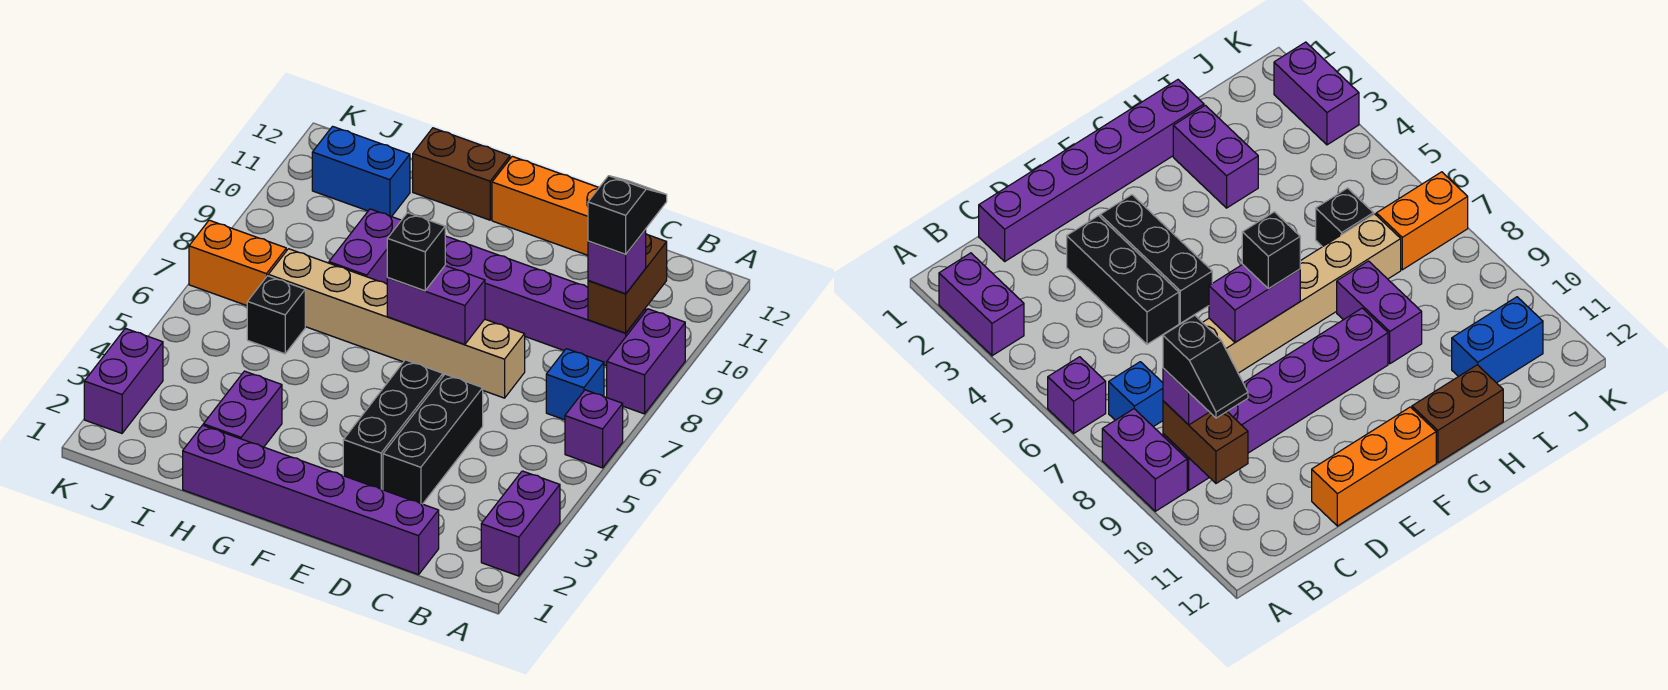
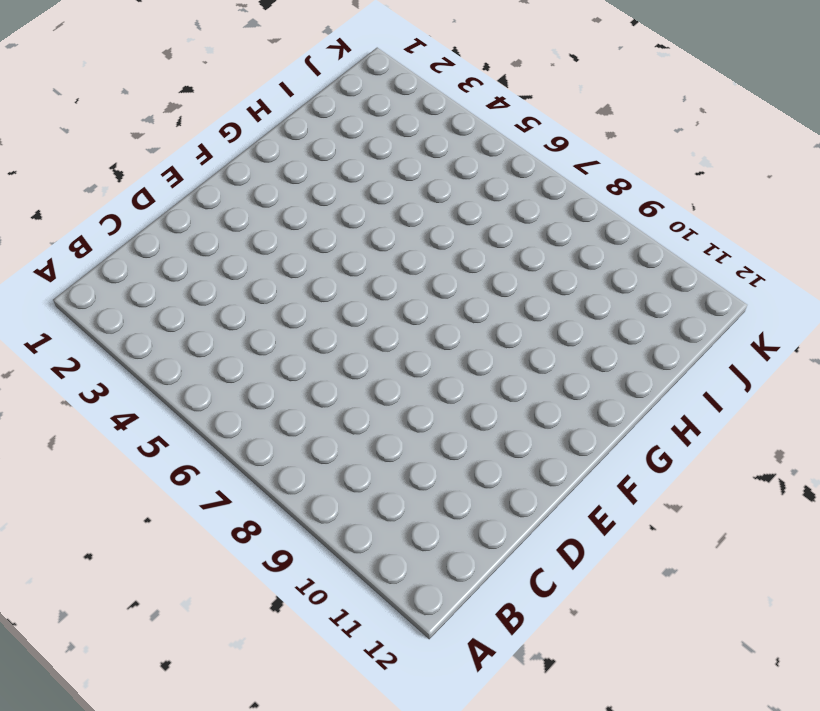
none -> purple brick A2:A3 level 1
none -> purple brick A6 level 1
none -> purple brick A8:A9 level 1

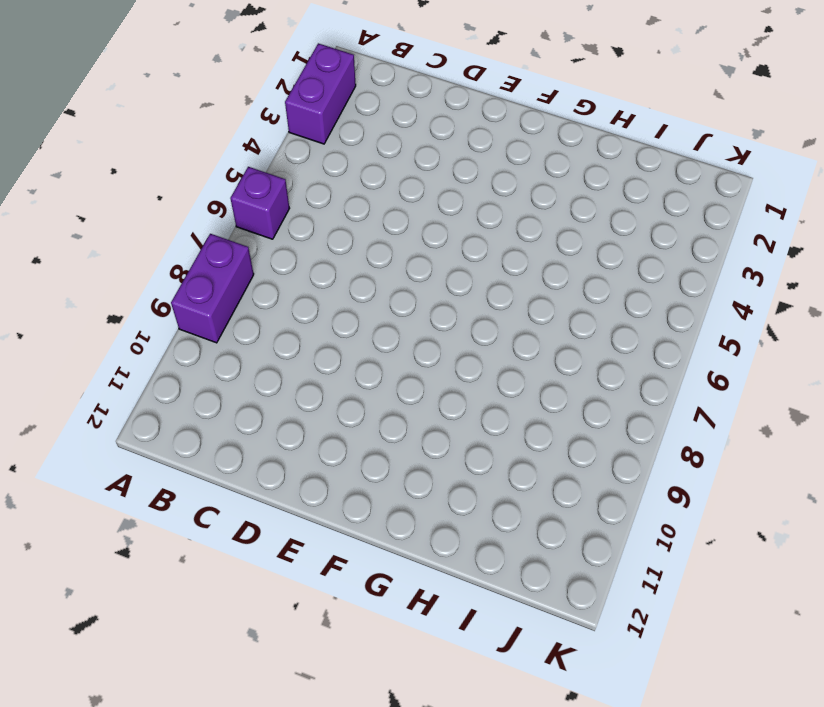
none -> blue brick B7 level 1
none -> purple brick B9:G9 level 1
none -> purple brick C1:H1 level 1

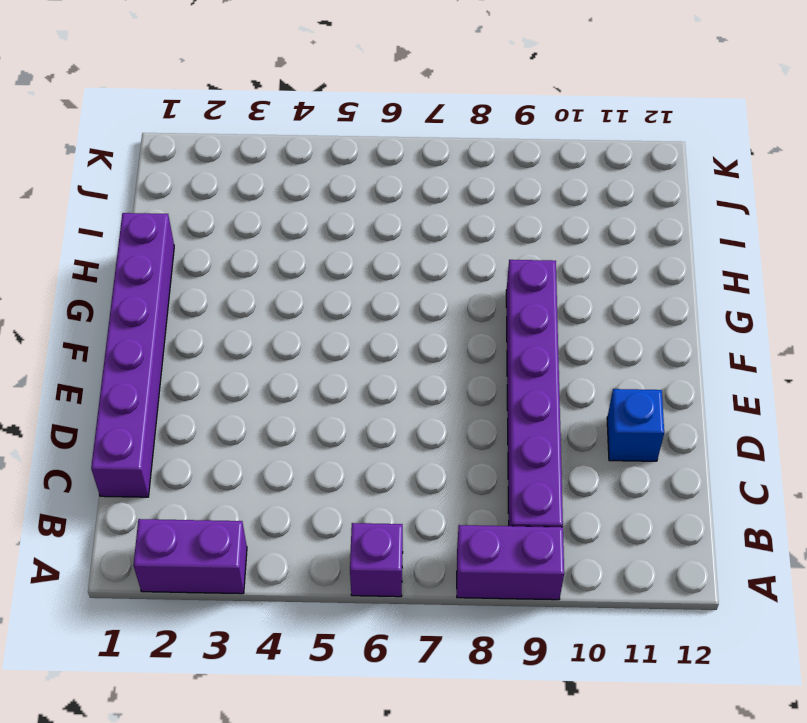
blue brick D11 level 1 -> blue brick B7 level 1
none -> black brick D3:D5 level 1
none -> tan brick D7:I7 level 1
none -> orange brick D12:F12 level 1

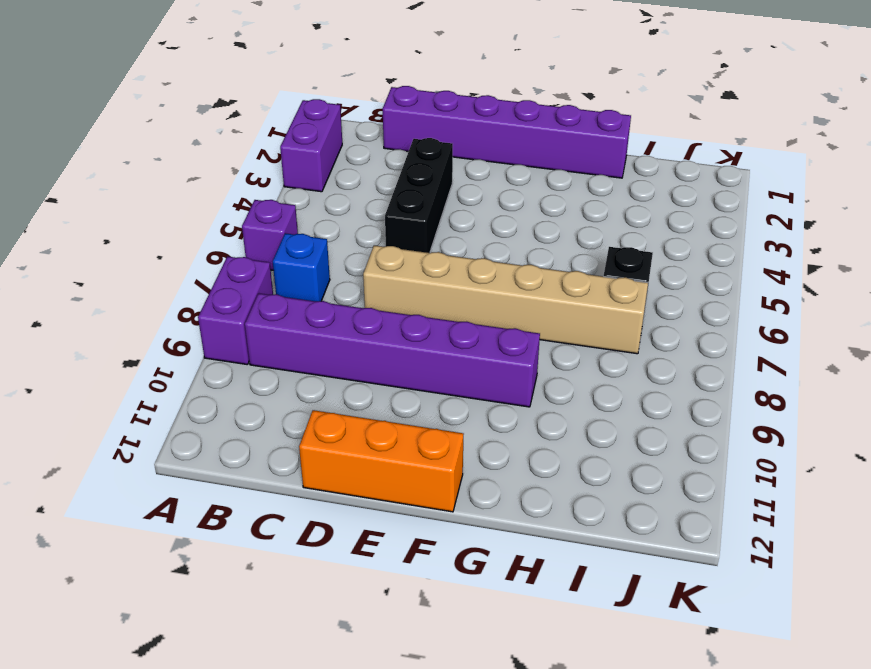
none -> black brick E3:E5 level 1
none -> brown brick G12:H12 level 1
none -> purple brick H2:H3 level 1

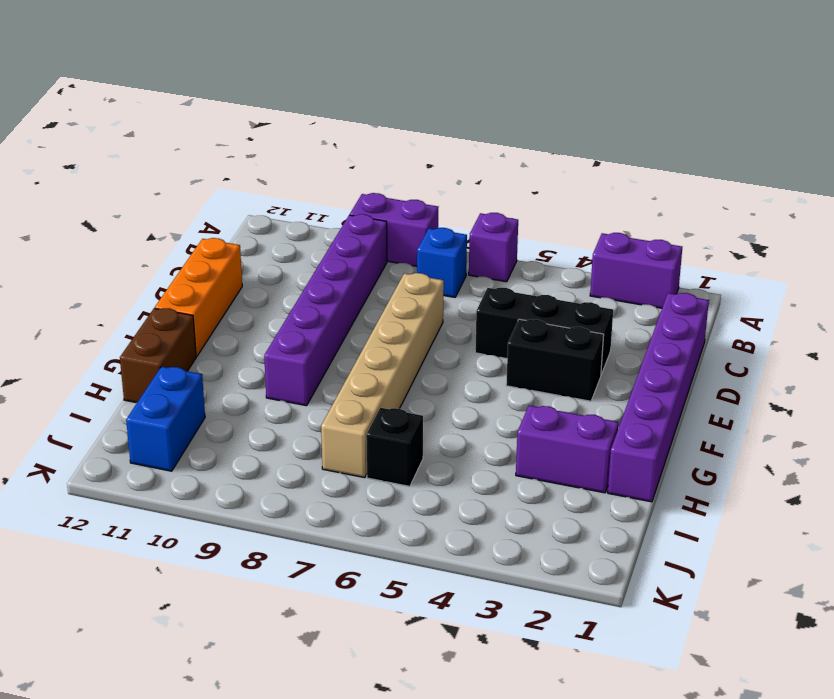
black brick E3:E4 level 1 -> black brick E3:E5 level 1
none -> purple brick H8:H9 level 1
none -> orange brick J7:K7 level 1
none -> purple brick K2:K3 level 1

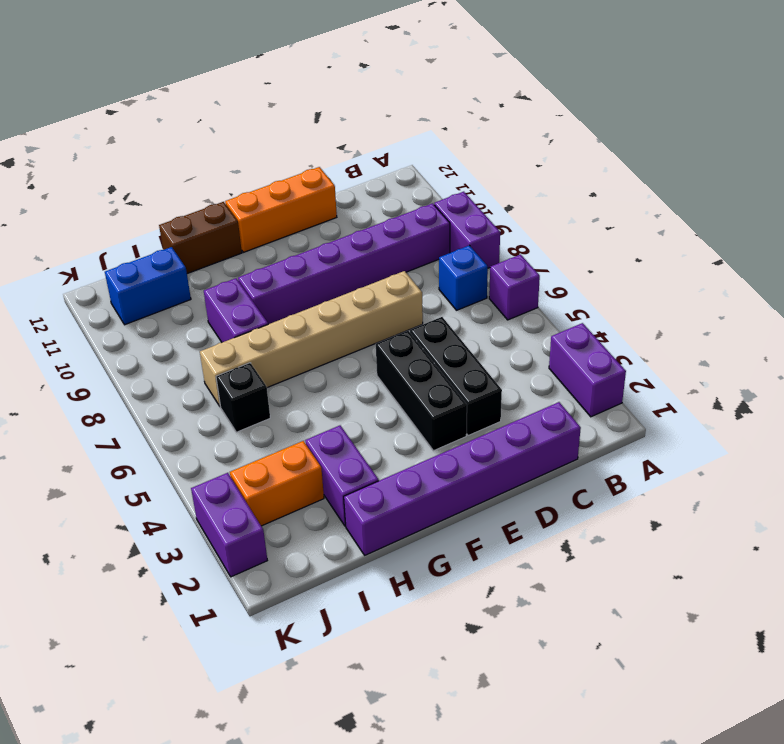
orange brick I3:J3 level 1 -> orange brick J7:K7 level 1
none -> brown brick B9:B10 level 2
none -> purple brick E7:F7 level 2
none -> purple brick B9 level 3

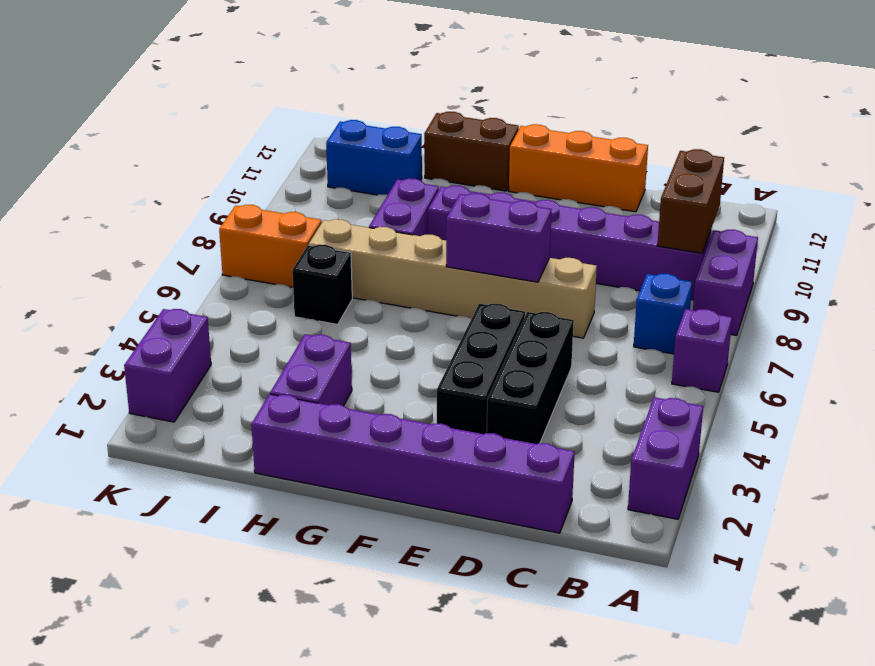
none -> purple brick B9 level 3
none -> black brick F7 level 3
none -> black slope B9:B10 level 4 top 9

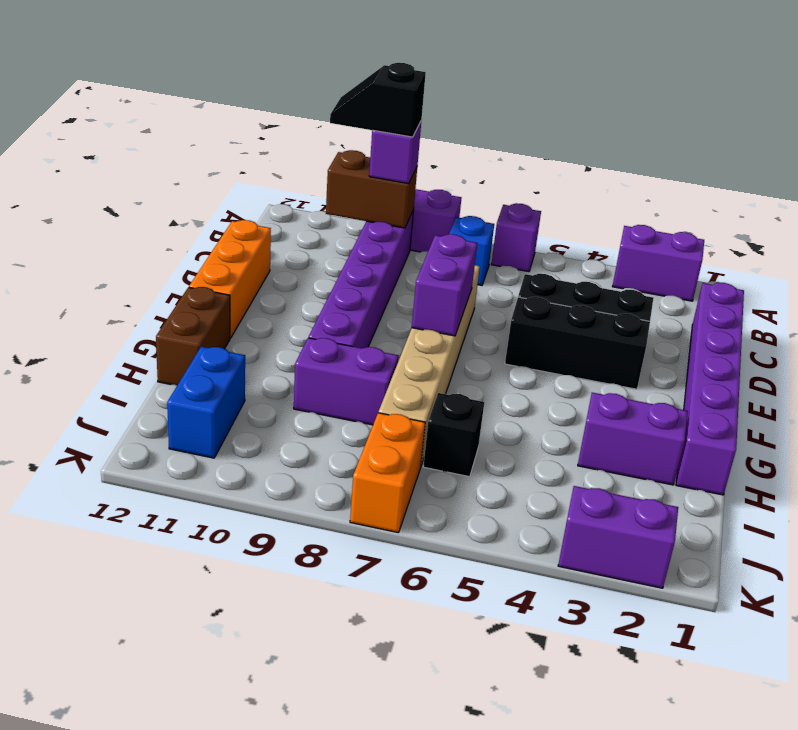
none -> black brick F7 level 3

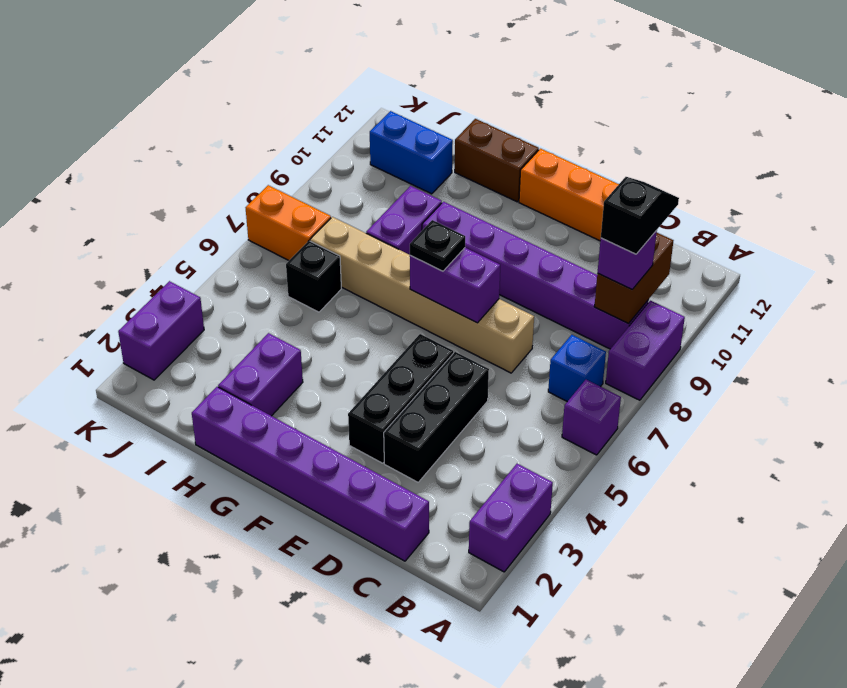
black plate F7 level 3 -> black brick F7 level 3

